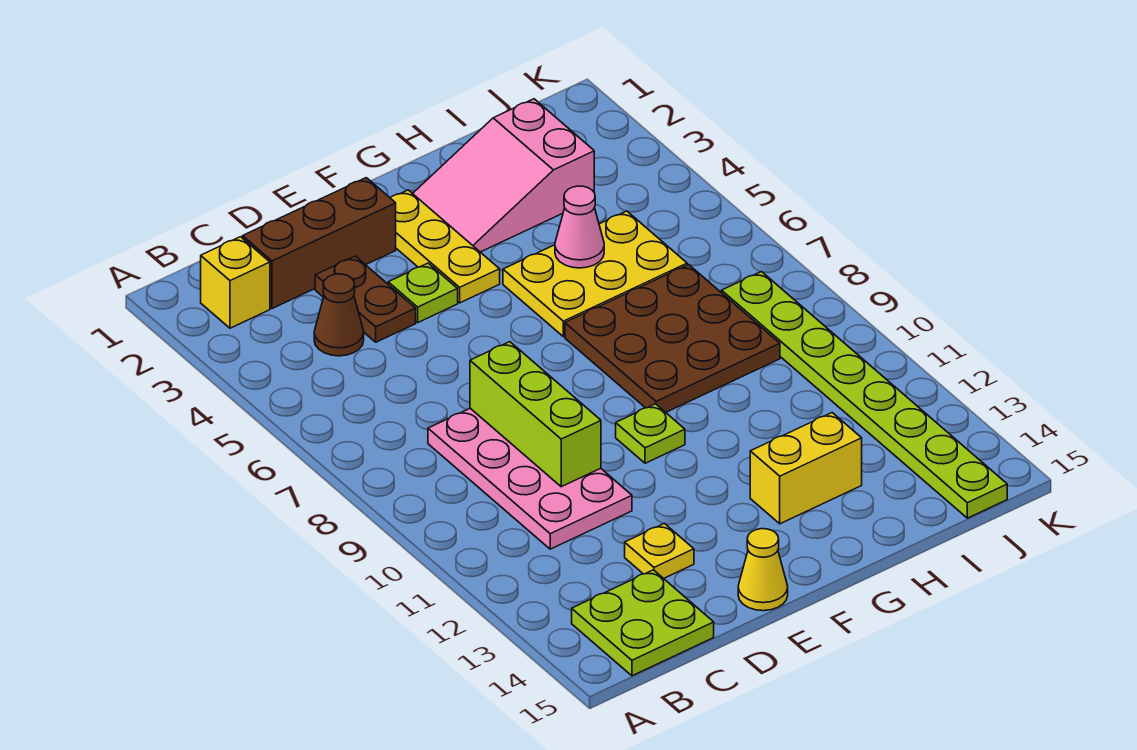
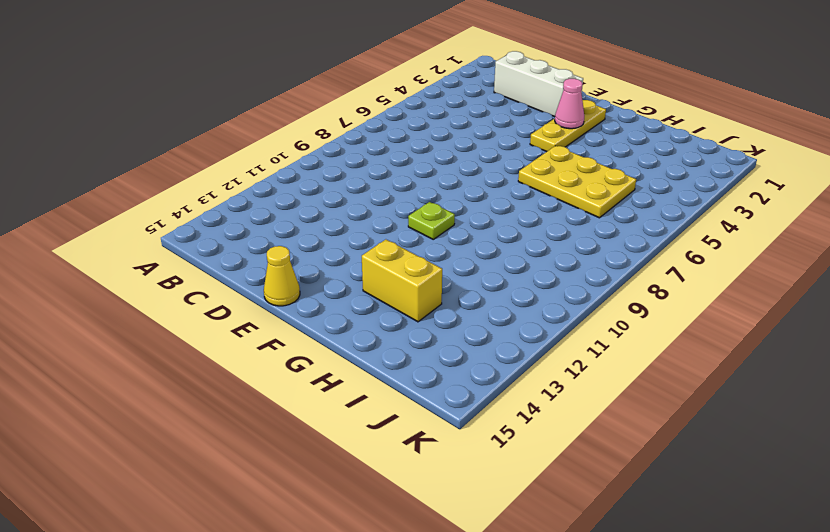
white brick C2:E2 level 1 -> brown brick C2:E2 level 1
pink cone F3 level 2 -> pink cone H5 level 2
none -> yellow brick B2 level 1
none -> lime plate B14:C15 level 1
none -> brown cone C4 level 1

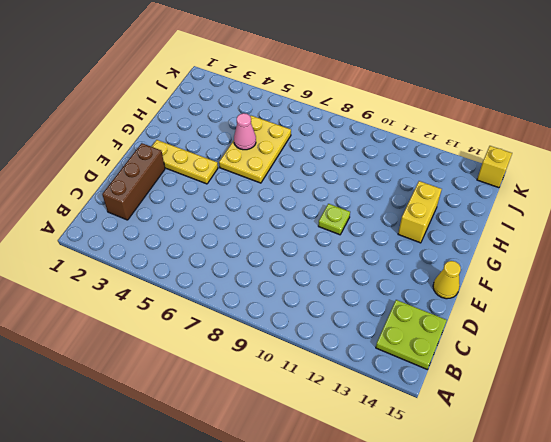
yellow brick K15 level 1 -> yellow brick B2 level 1
none -> brown cone C4 level 1
none -> pink plate C8:D11 level 1
none -> brown plate D3:D4 level 1

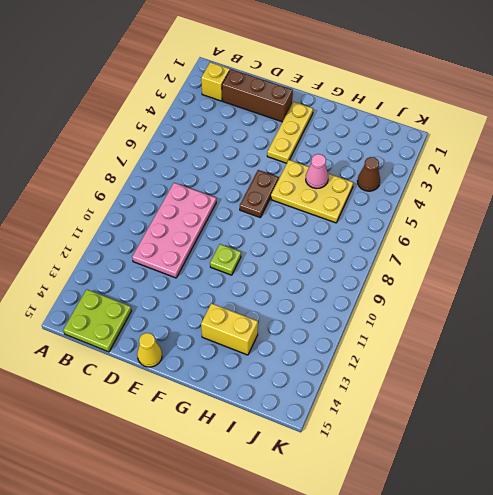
brown plate F6:F7 level 1 -> brown plate D3:D4 level 1
brown cone J4 level 1 -> brown cone C4 level 1
none -> yellow plate D13 level 1
none -> lime plate E4 level 1
none -> pink slope G2:I3 level 1 top I

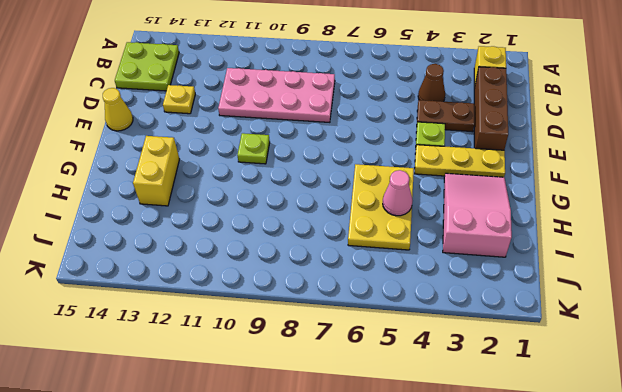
none -> brown plate G7:I9 level 1
none -> lime plate J8:J15 level 1
none -> lime brick D8:D10 level 2

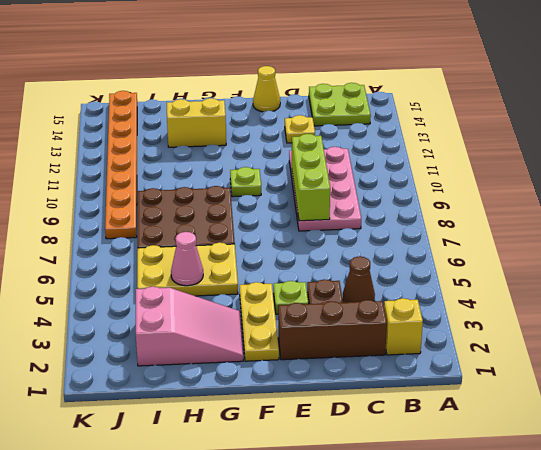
orange plate J8:J15 level 1 -> lime plate J8:J15 level 1

